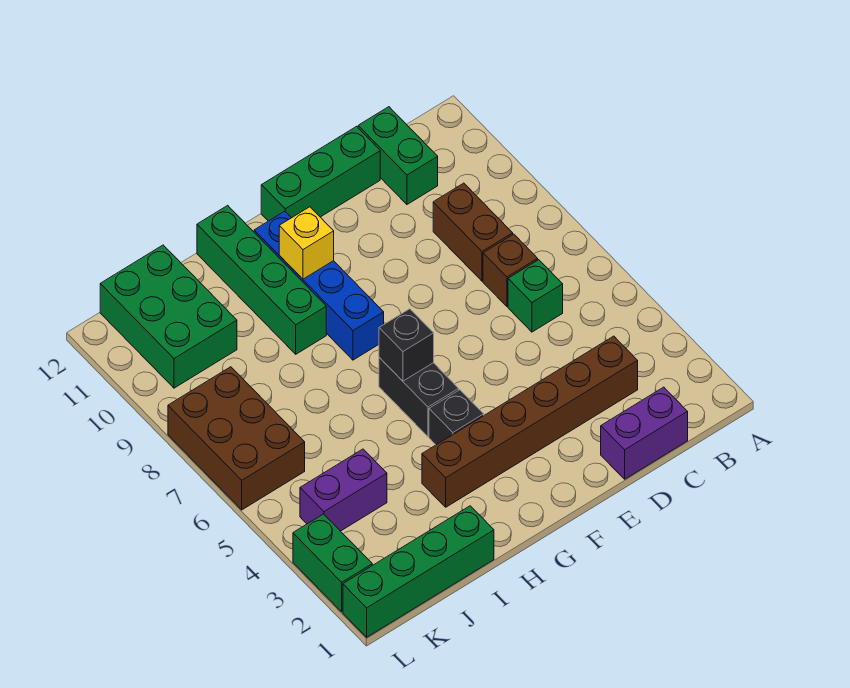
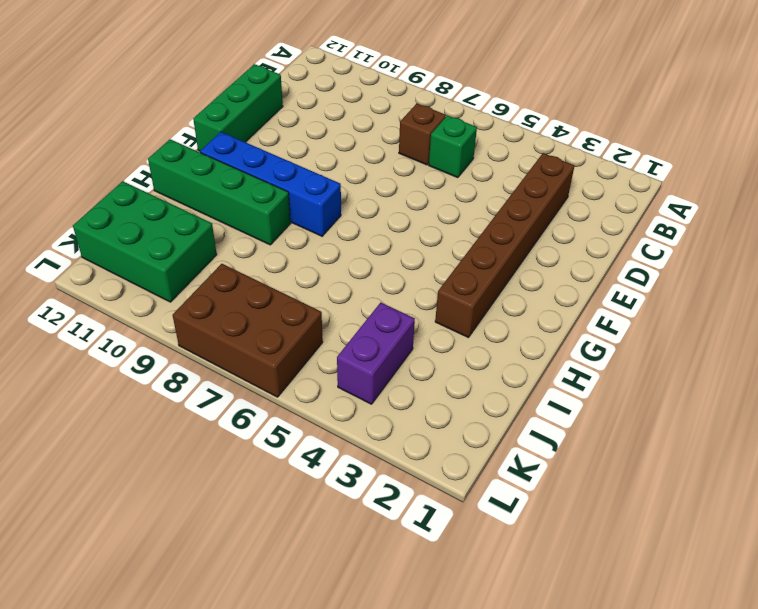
none -> purple brick C1:D1 level 1
none -> brown brick C8:C9 level 1
none -> green brick C11:C12 level 1

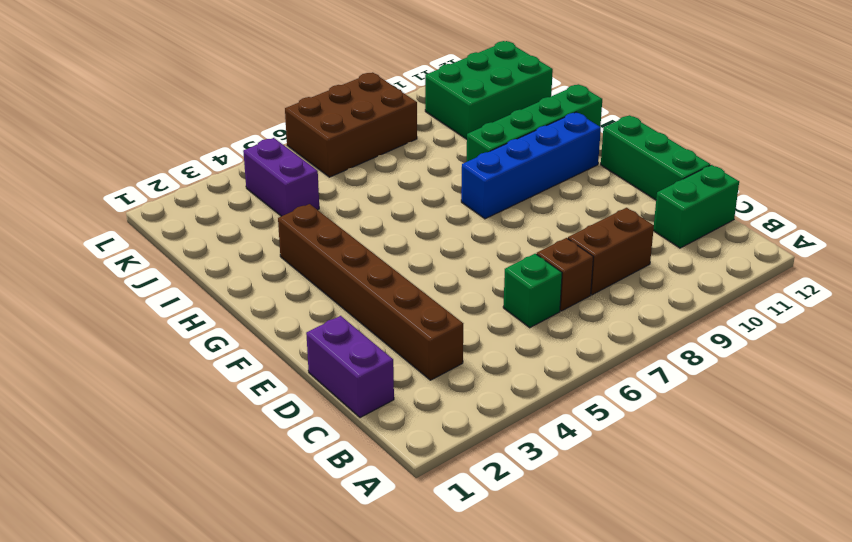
none -> black brick G4 level 1
none -> black brick G5:G6 level 1
none -> green brick I1:L1 level 1

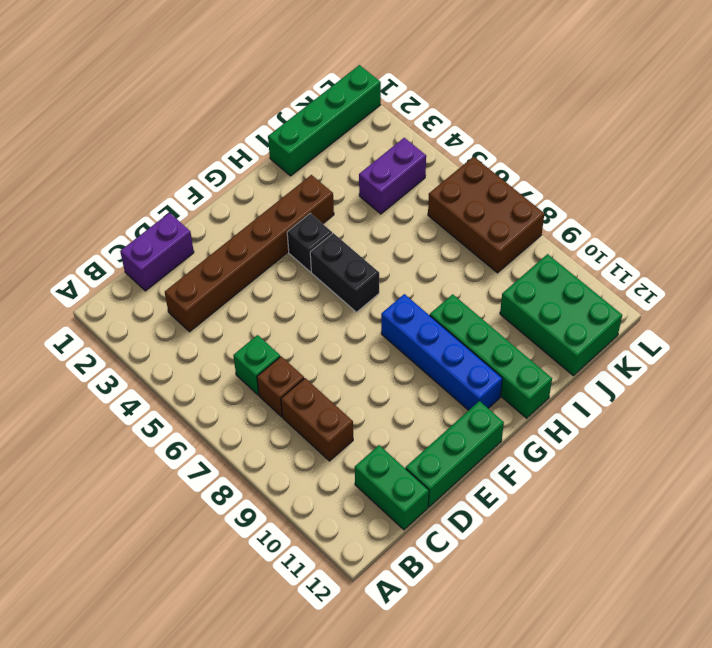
none -> green brick L2:L3 level 1
none -> black brick G6 level 2
none -> yellow brick G10 level 2

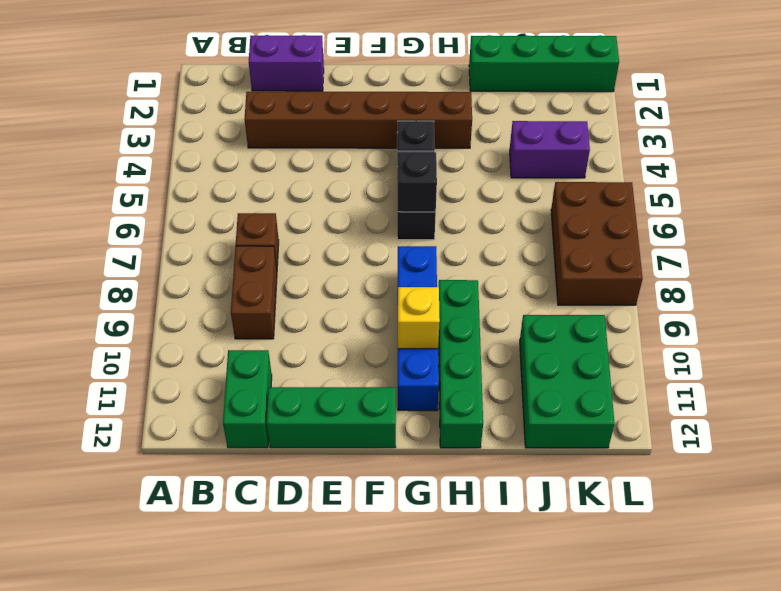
none -> green brick C6 level 1
none -> green brick L2:L3 level 1

